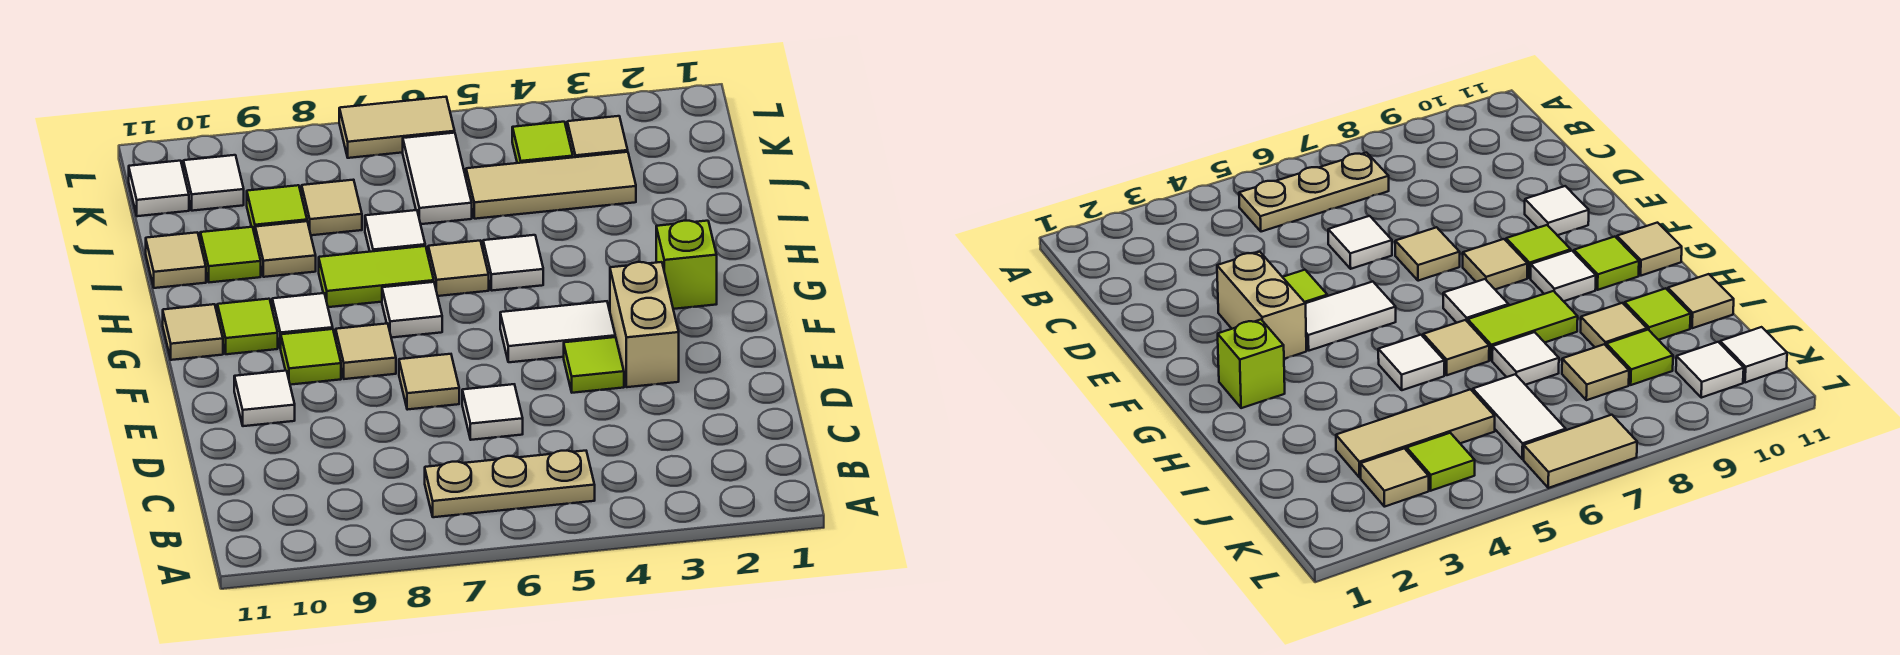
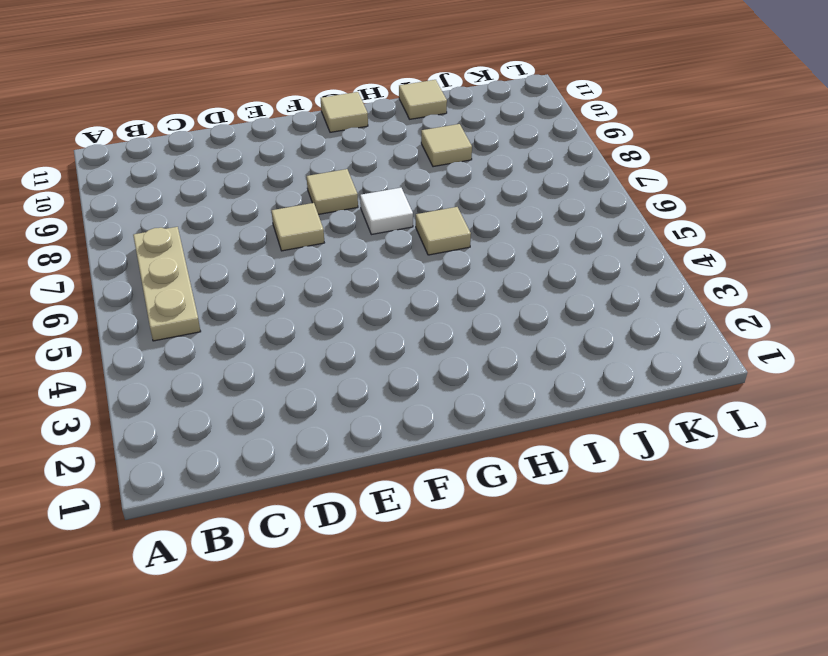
none -> white tile D6 level 1
none -> tan brick E3:F3 level 1
none -> lime tile E4 level 1
none -> white tile E10 level 1

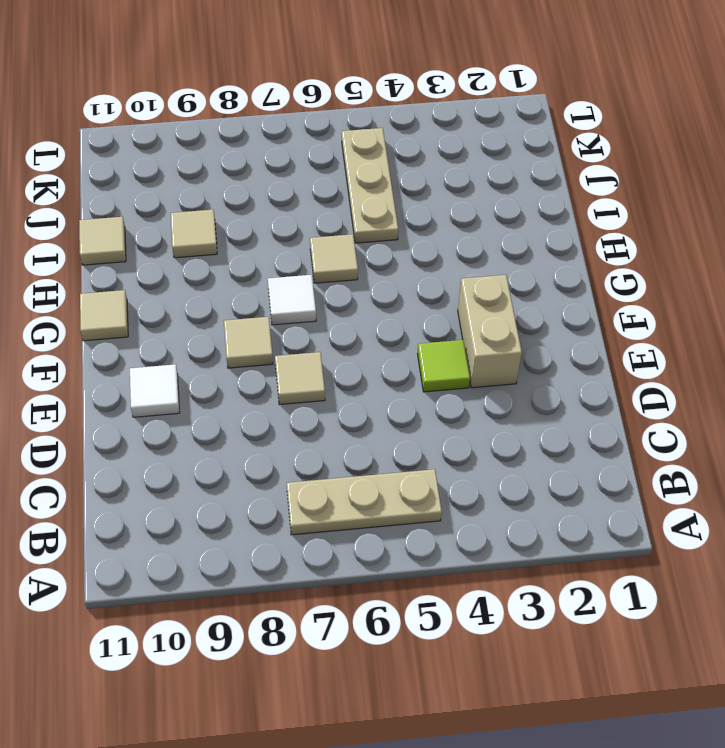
tan plate I5:K5 level 1 -> tan tile J3:J5 level 1
none -> white tile D6 level 1
none -> white tile F4:F5 level 1
none -> lime tile F9 level 1
none -> lime brick G2 level 1

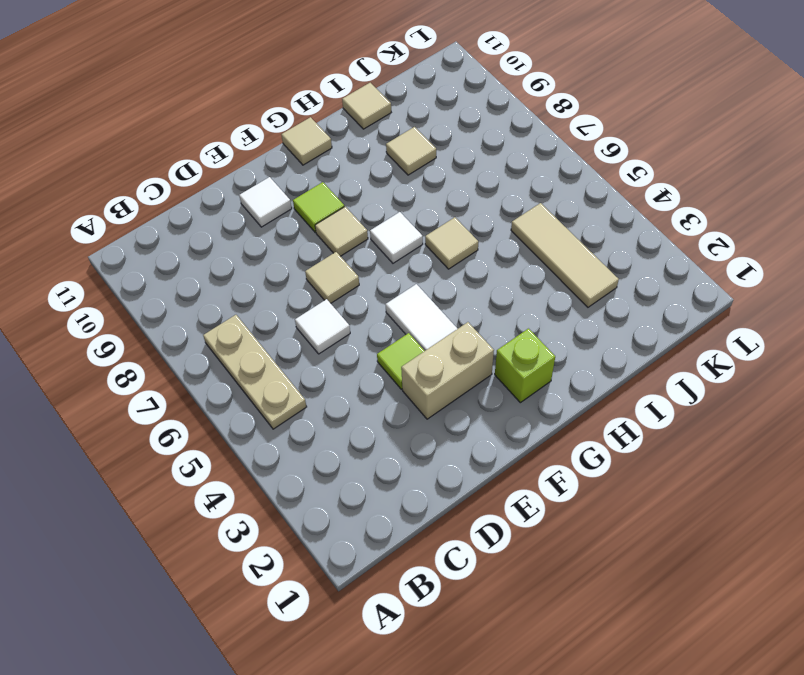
none -> white tile G9 level 1
none -> lime tile G10 level 1
none -> white tile H5 level 1
none -> lime tile H7:H8 level 1

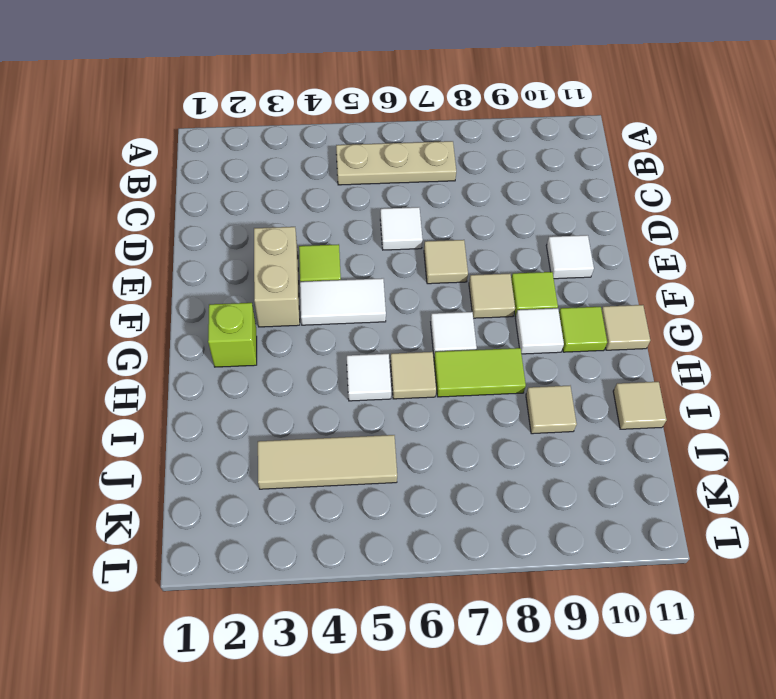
none -> white tile I7 level 1
none -> lime tile I10 level 1
none -> white tile J6:K6 level 1
none -> tan tile J8 level 1

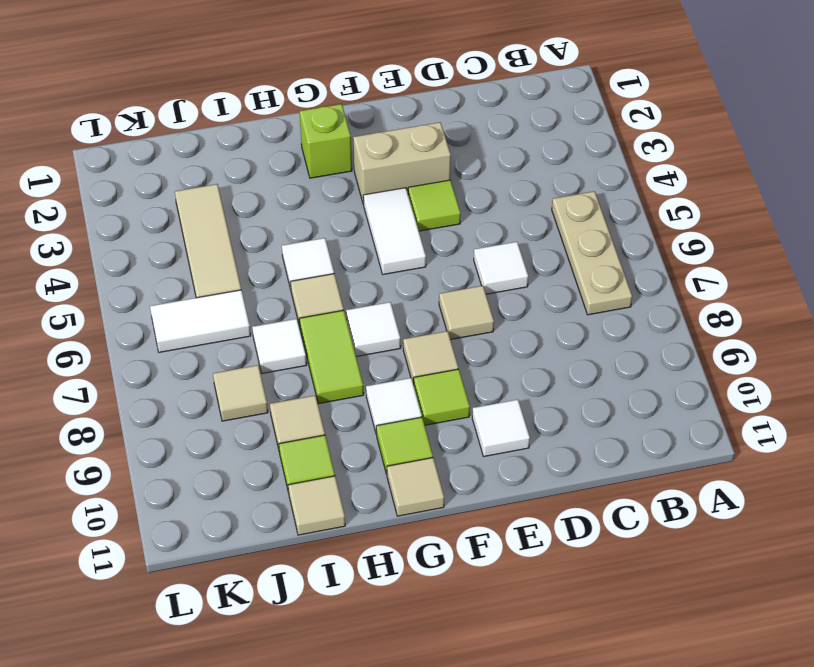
none -> lime tile J9 level 1
none -> tan tile K3 level 1
none -> lime tile K4 level 1
none -> white tile K10 level 1

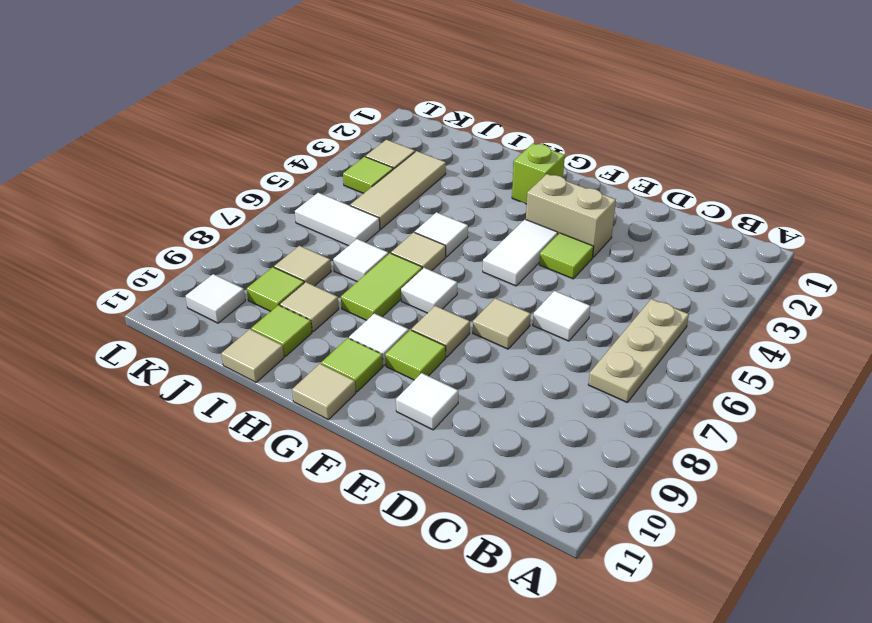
none -> white tile K11 level 1
none -> tan tile L6:L7 level 1

